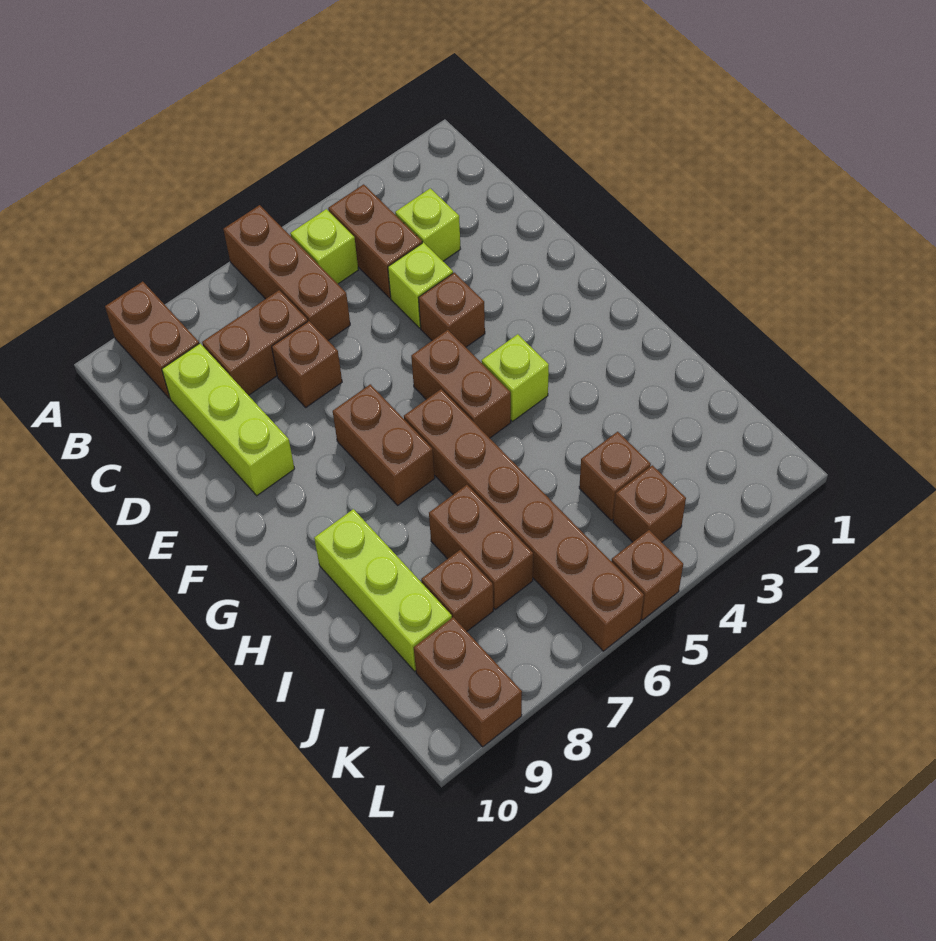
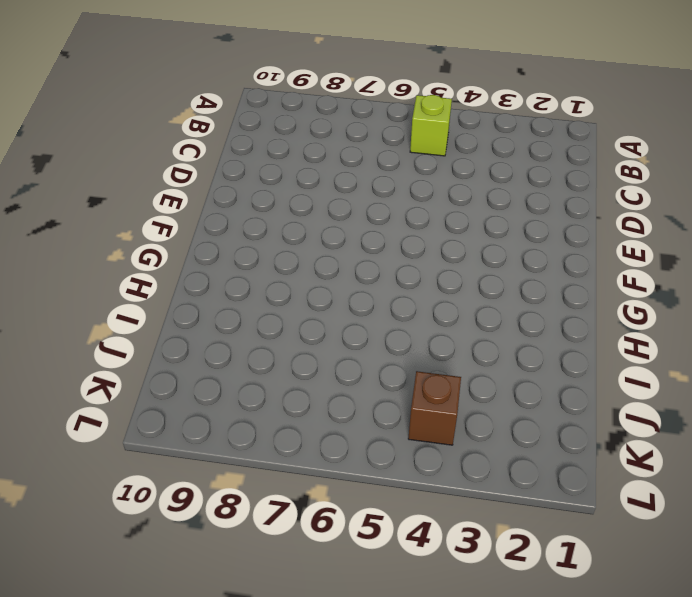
none -> brown brick A6:C6 level 1
none -> brown brick A9:B9 level 1
none -> brown brick B4:C4 level 1

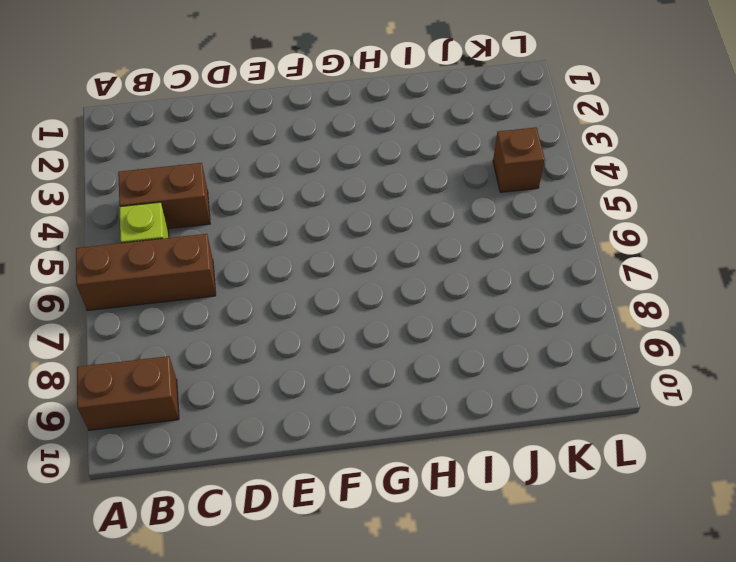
none -> lime brick C3 level 1
none -> brown brick C7:C8 level 1
none -> lime brick C9:E9 level 1

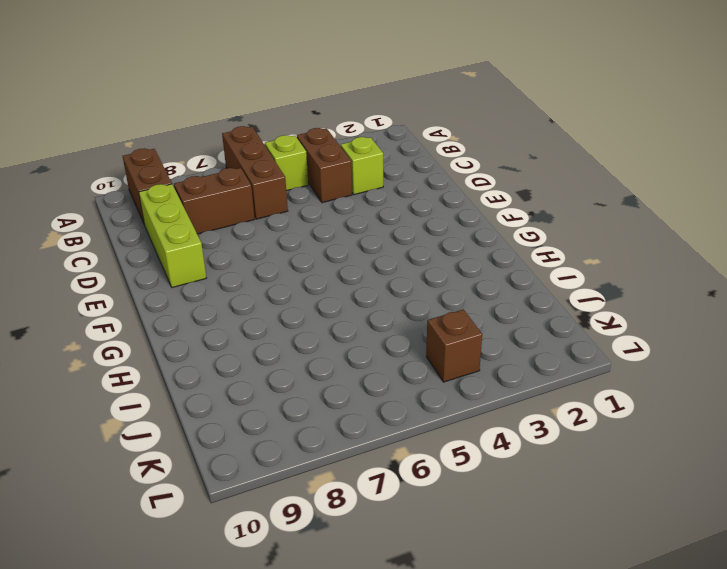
none -> lime brick D4 level 1
none -> brown brick D7 level 1
none -> brown brick E4 level 1

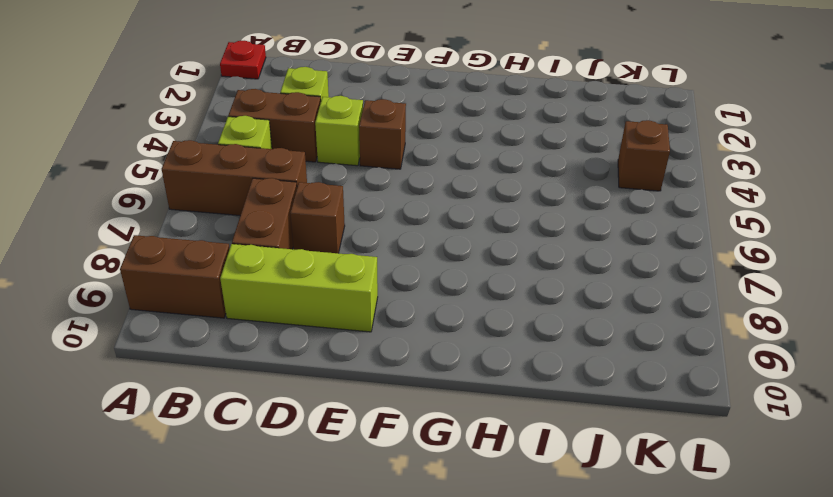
red plate A1 level 1 -> none
none -> brown brick F5:G5 level 1
none -> brown brick F7:G7 level 1
none -> lime brick G4 level 1

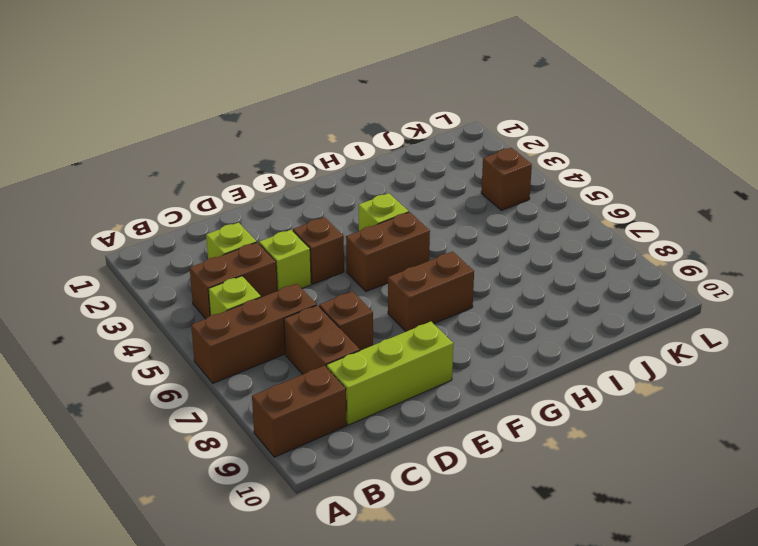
none -> brown brick G6:L6 level 1
none -> lime brick H9:J9 level 1
none -> brown brick I7:J7 level 1

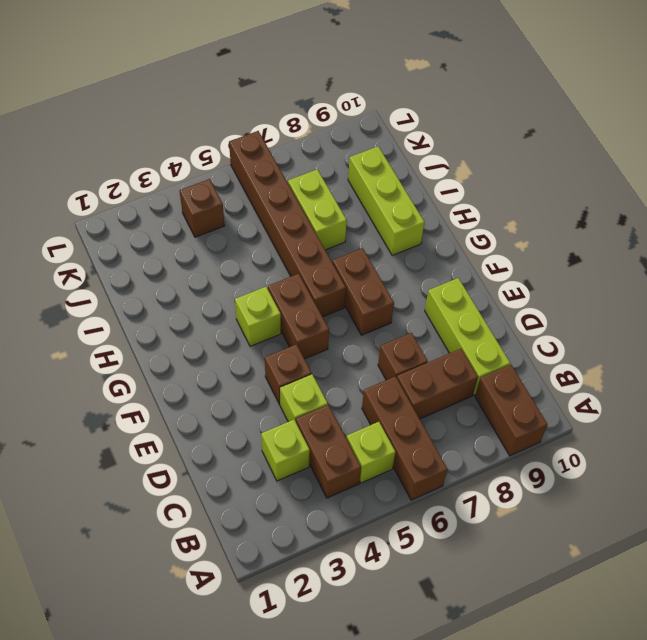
lime brick I7:J7 level 1 -> brown brick I7:J7 level 1
none -> brown brick J4 level 1
none -> brown brick J8 level 1
none -> brown brick K9:L9 level 1

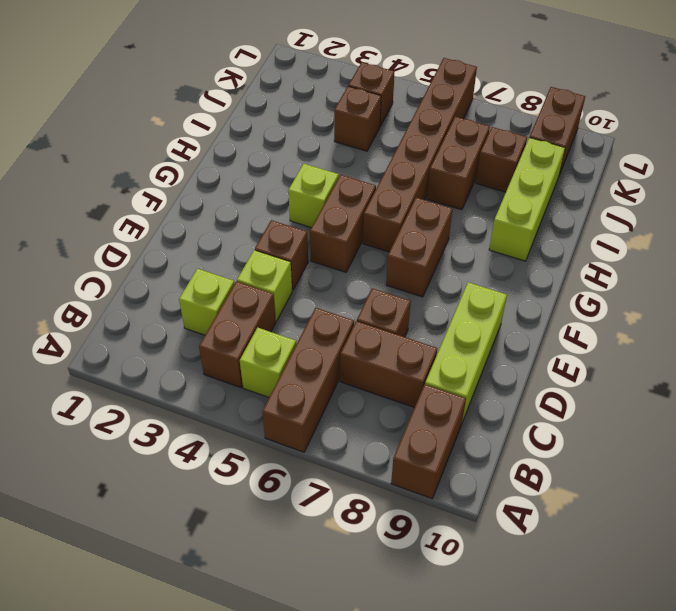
none -> brown brick L5 level 1

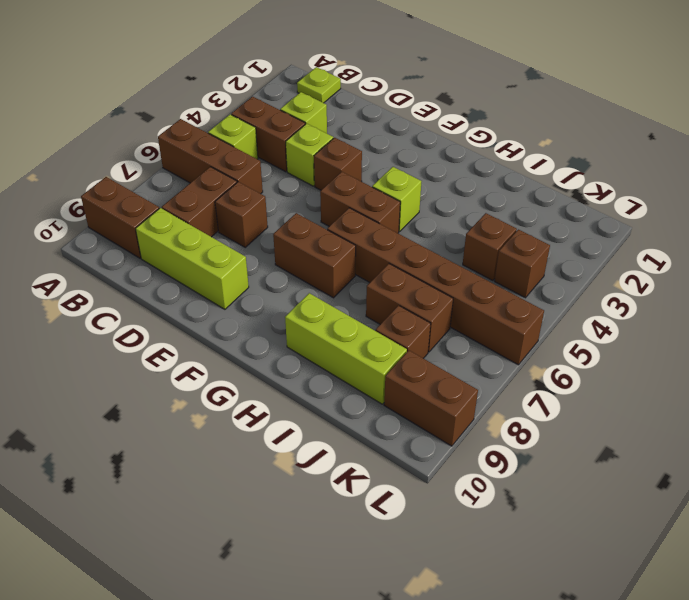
lime plate B1 level 1 -> none
none -> brown brick L5 level 1

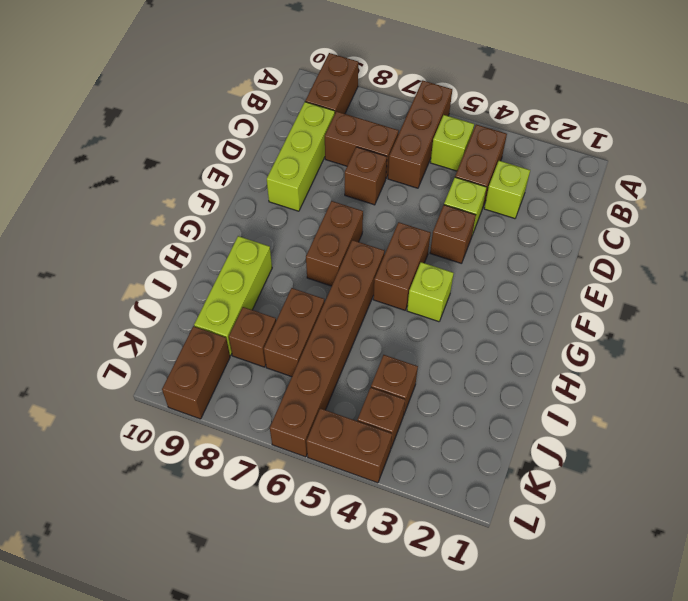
brown brick L4:L5 level 1 -> brown brick L5 level 1

